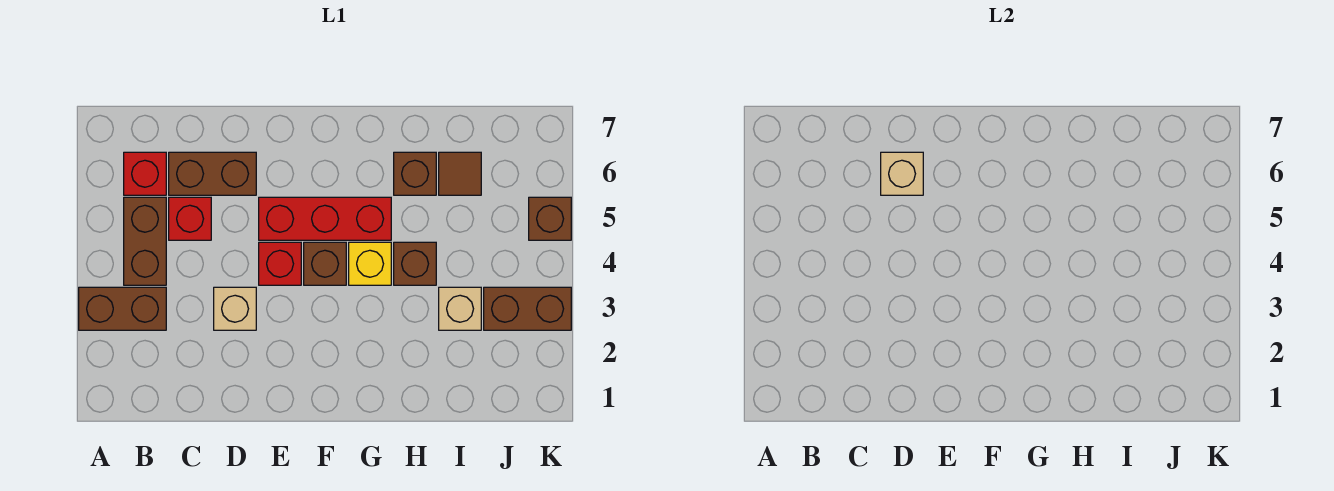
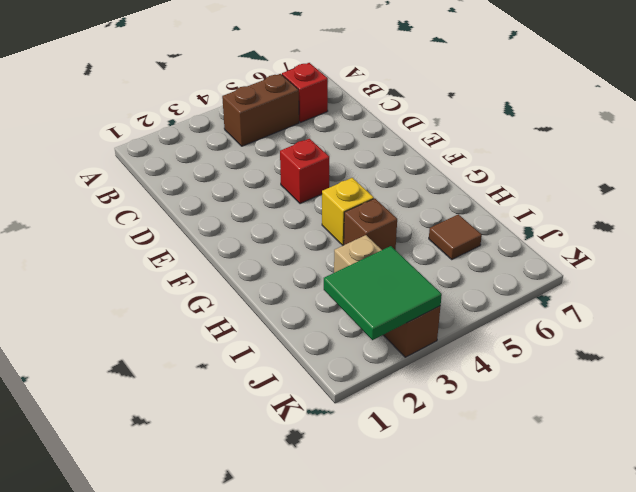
green tile J2:K3 level 2 -> none
none -> brown brick A3:B3 level 1
none -> red brick C5 level 1
none -> brown brick C6:D6 level 1

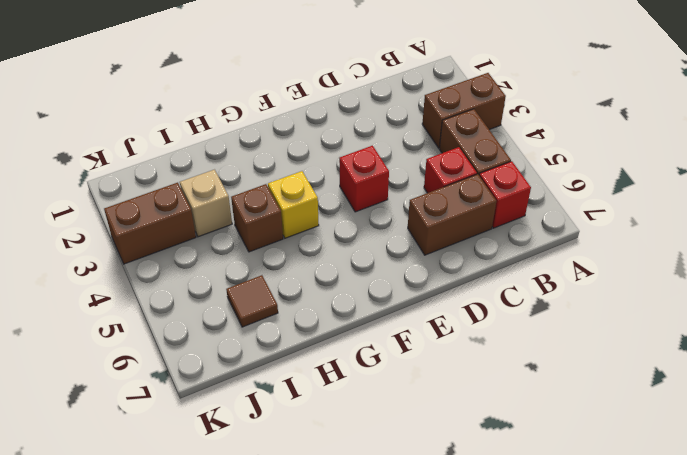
none -> tan brick D3 level 1
none -> red brick E5:G5 level 1
none -> brown brick F4 level 1

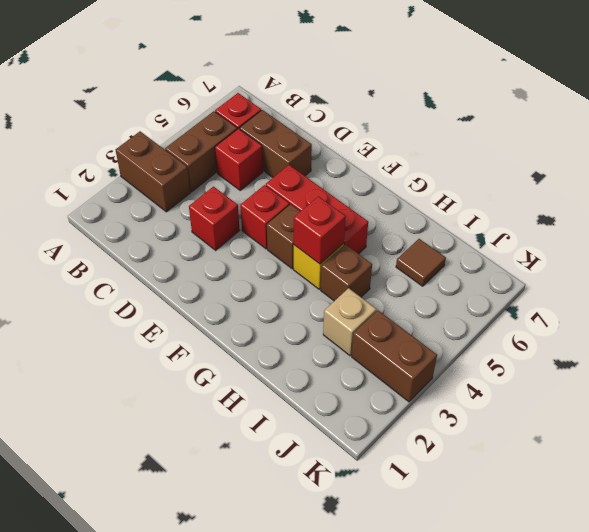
red brick D3 level 1 -> tan brick D3 level 1
red brick G4 level 2 -> none
none -> brown brick H6 level 1
none -> brown brick K5 level 1
none -> tan brick D6 level 2

